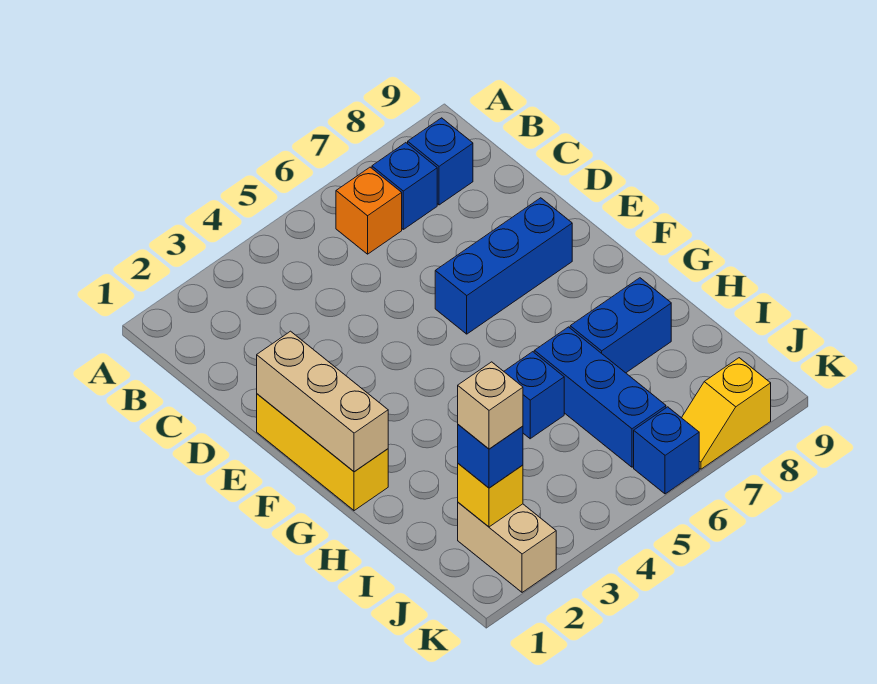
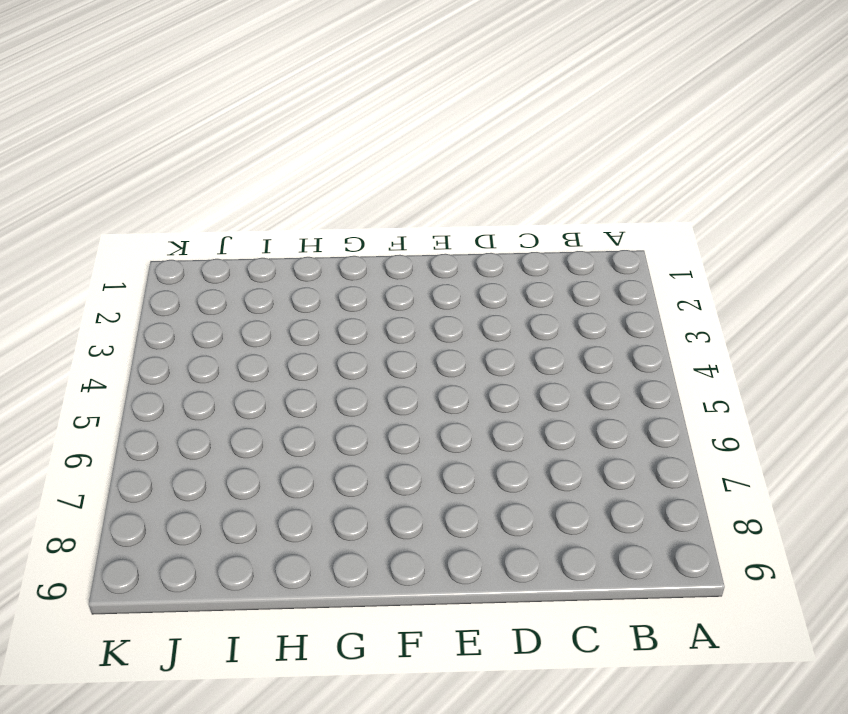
none -> orange brick B6 level 1
none -> blue brick B7 level 1
none -> blue brick B8 level 1

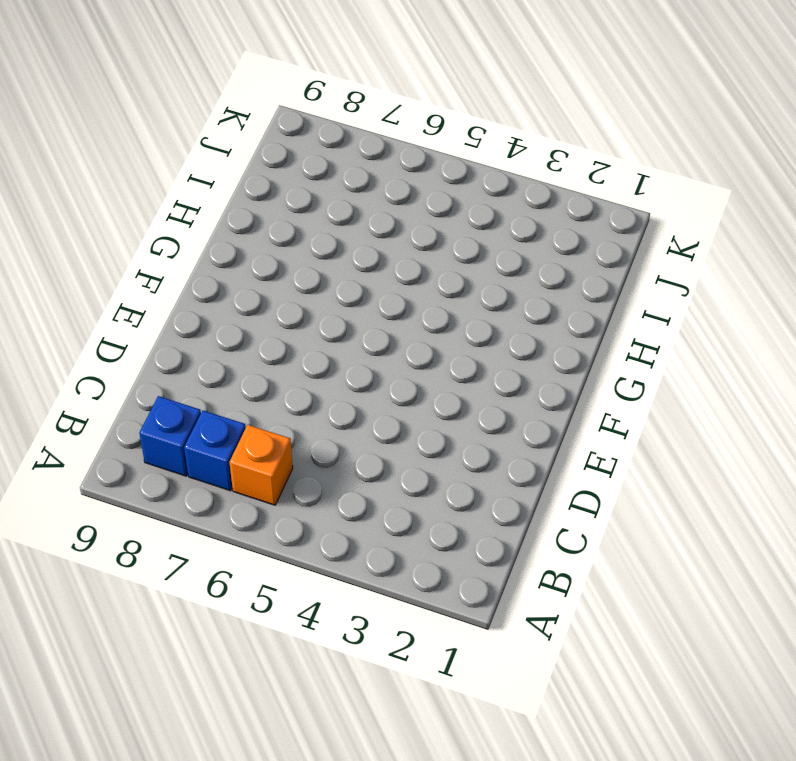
none -> yellow brick E1:G1 level 1
none -> blue brick E6:E8 level 1
none -> blue brick H5 level 1

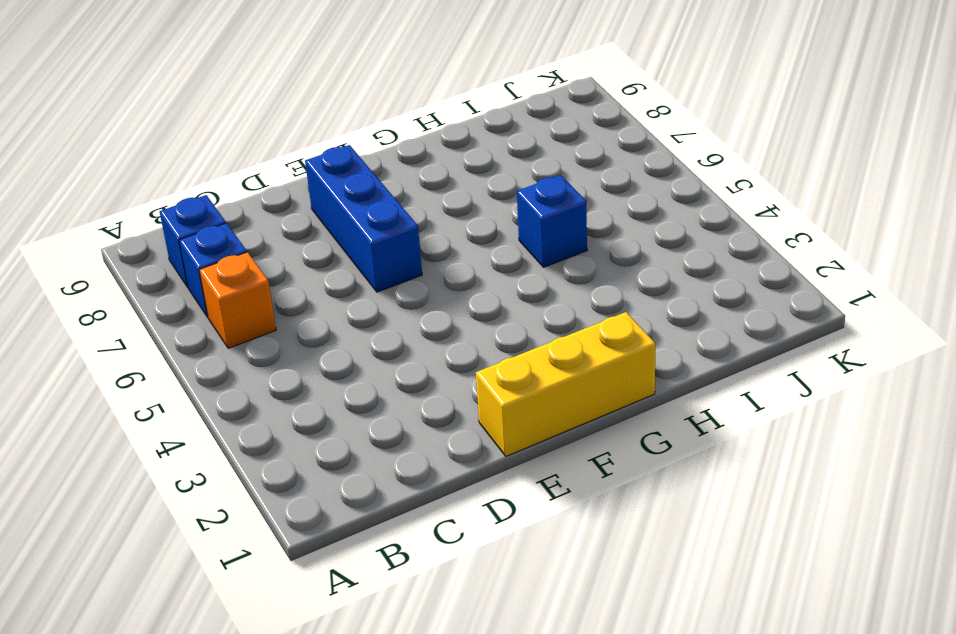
none -> blue brick H6:J6 level 1
none -> blue brick H7:H8 level 1
none -> tan brick J2:K2 level 1

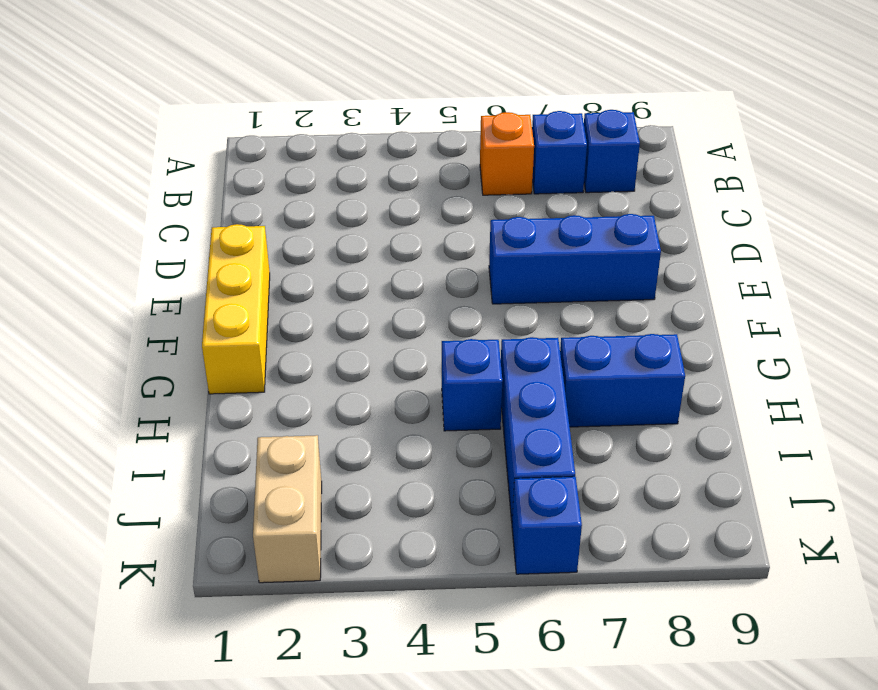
none -> yellow slope K7:K8 level 1 top 8
none -> tan brick E1:G1 level 2
none -> yellow brick J2 level 2

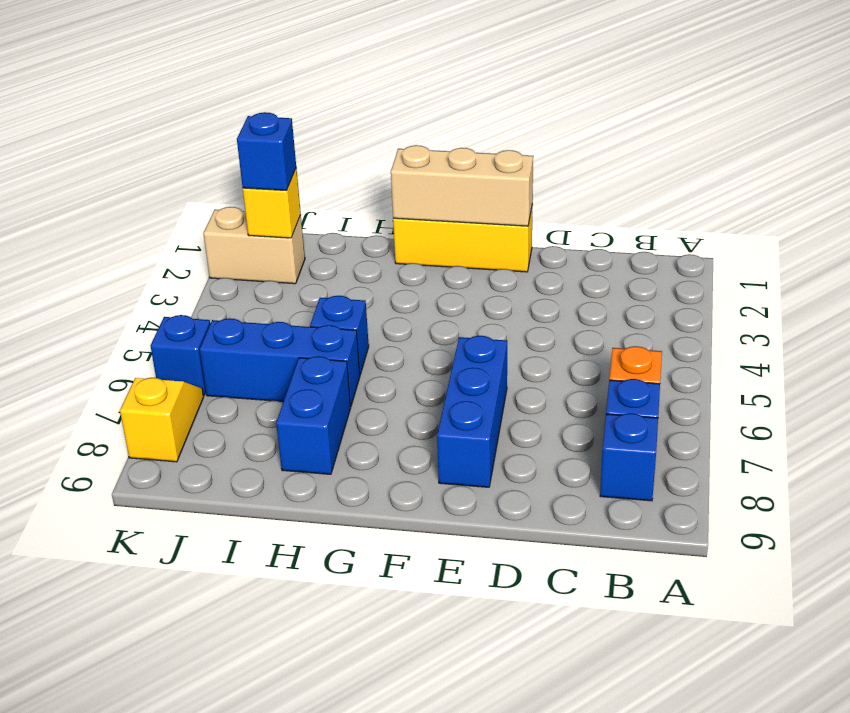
none -> tan brick J2 level 4

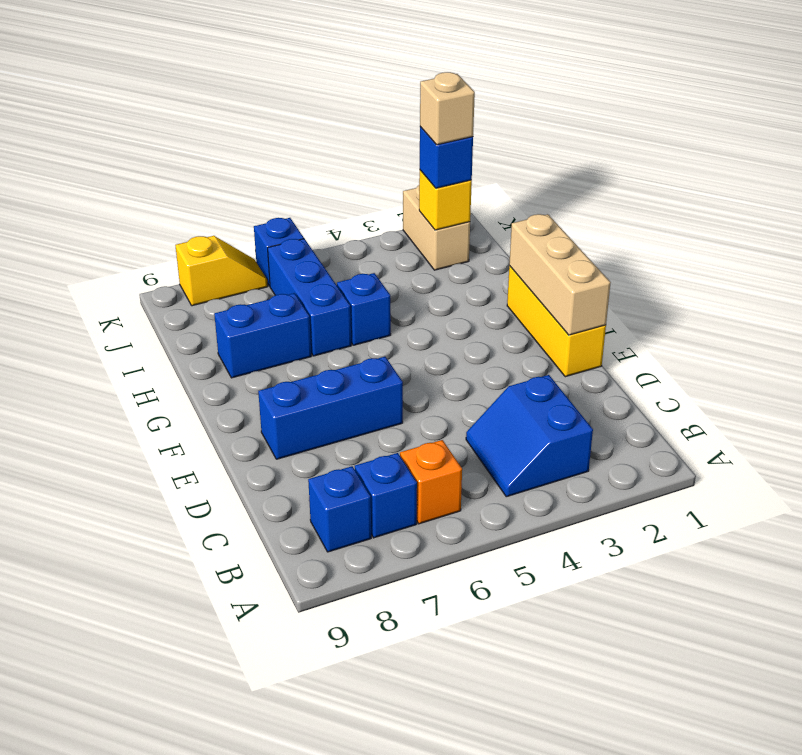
blue slope B3:C4 level 1 top 3 -> none

